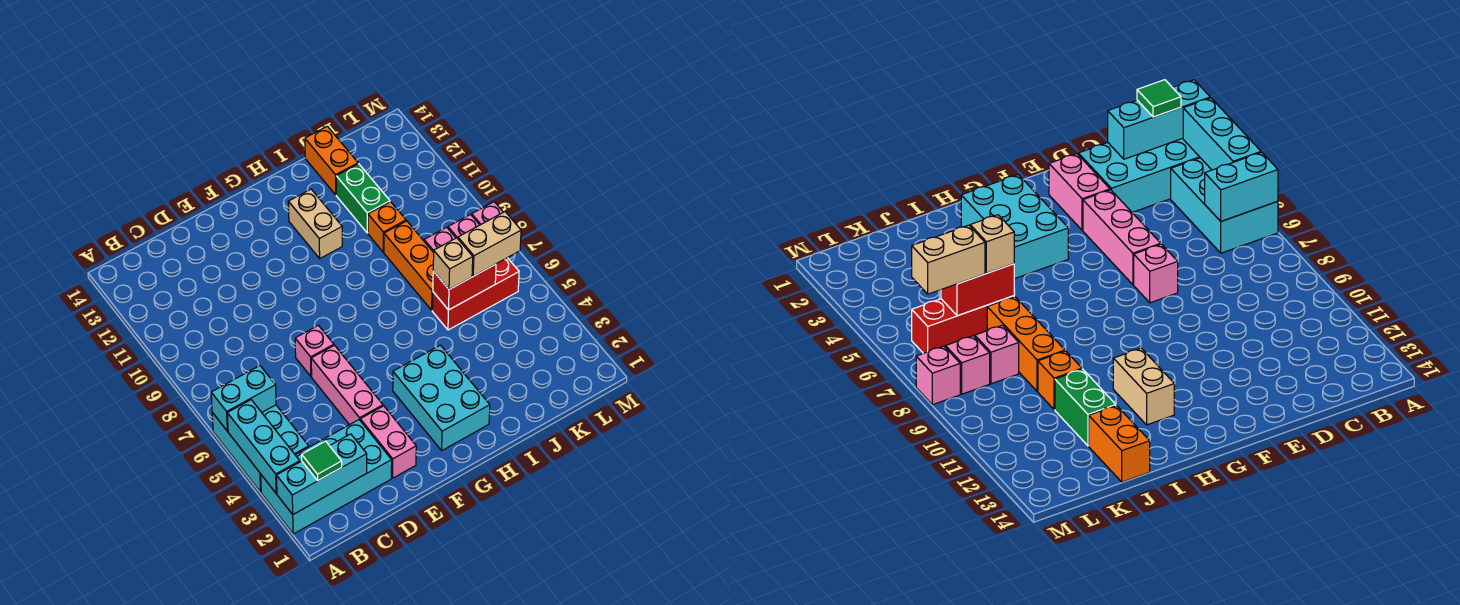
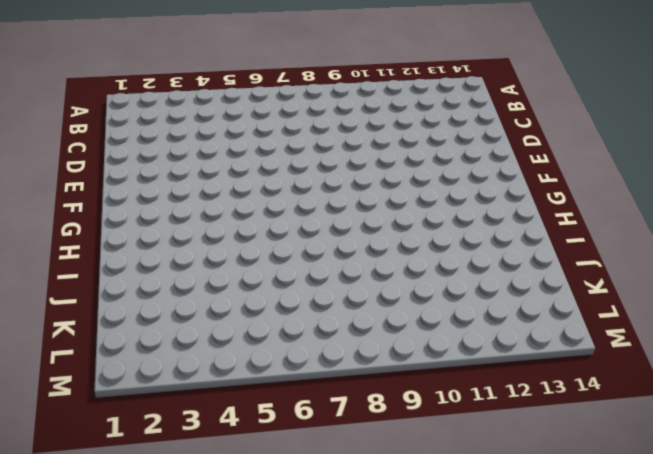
none -> cyan brick A2:D3 level 1
none -> cyan brick A4:B6 level 1
none -> pink brick E2:E3 level 1

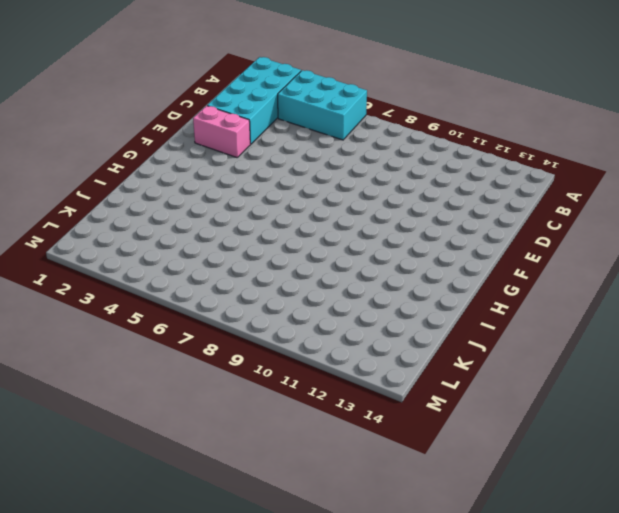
none -> pink brick E4:E6 level 1
none -> pink brick E7 level 1
none -> cyan brick G2:H4 level 1

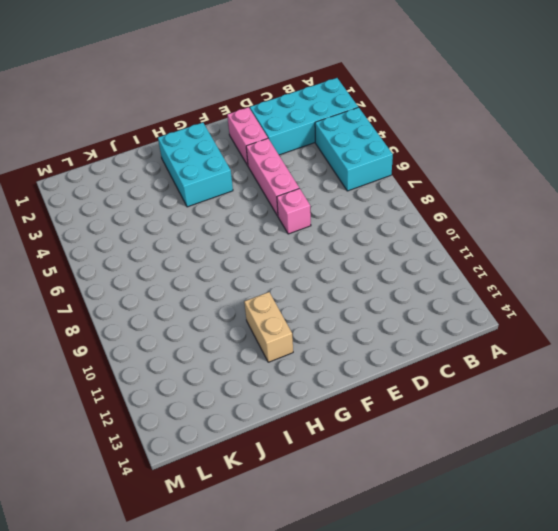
none -> red brick J6:L6 level 1
none -> orange brick J7:J9 level 1
none -> orange brick J10 level 1

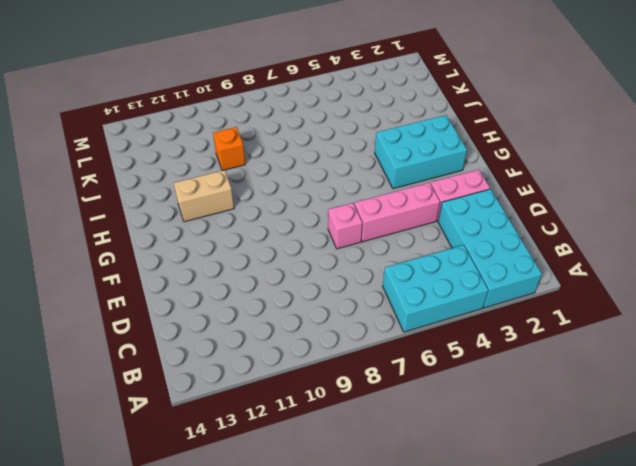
none -> red brick J6:L6 level 1
none -> orange brick J7:J9 level 1
none -> green brick J11:J12 level 1

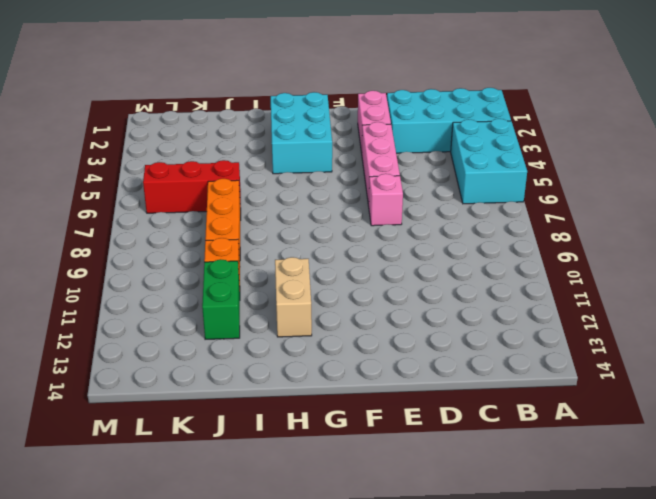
none -> orange brick J13:J14 level 1
none -> pink brick K8 level 1
none -> pink brick L8 level 1

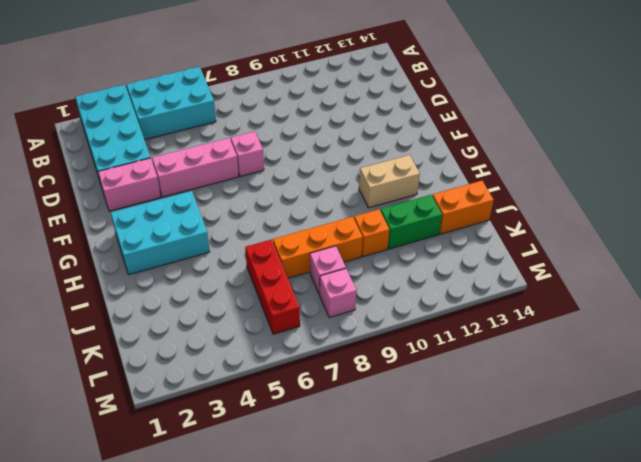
none -> pink brick M8 level 1
none -> cyan brick A2:C2 level 2
none -> cyan brick A3:A5 level 2

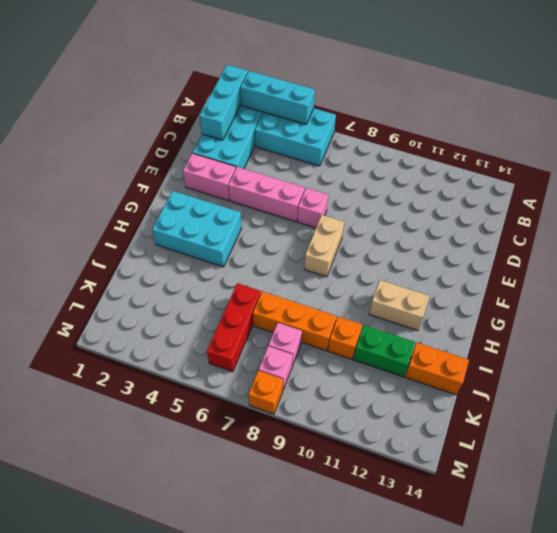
tan brick F8:G8 level 1 -> tan brick K6:L6 level 3
orange brick M8 level 1 -> pink brick M8 level 1
none -> cyan brick A6:B6 level 2
none -> red brick J6:K6 level 2
none -> green tile B2 level 3

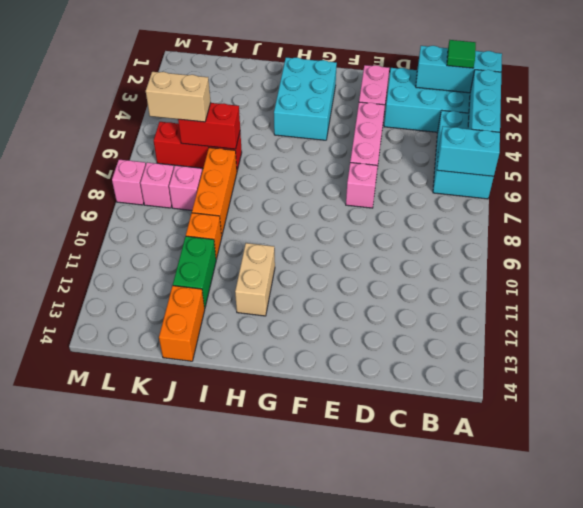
none -> tan brick J6 level 3

